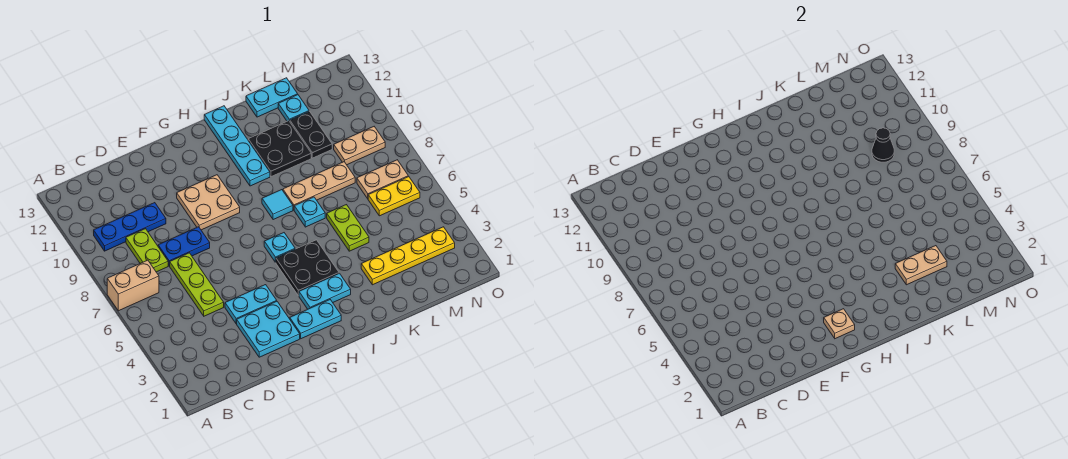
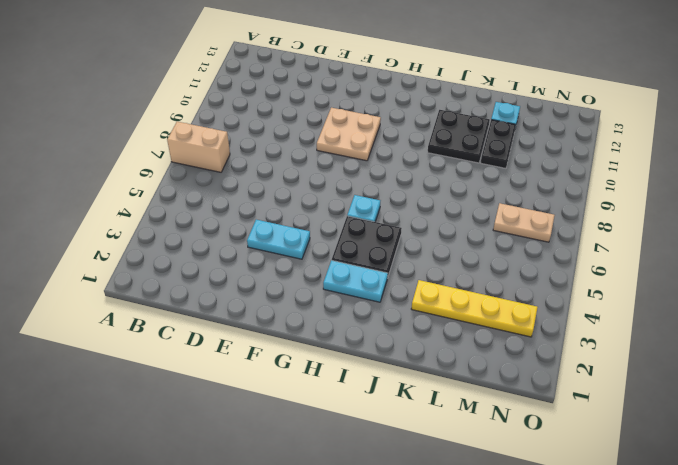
none -> blue plate B10:D10 level 1
none -> lime plate C8:C9 level 1
none -> lime plate D5:D7 level 1

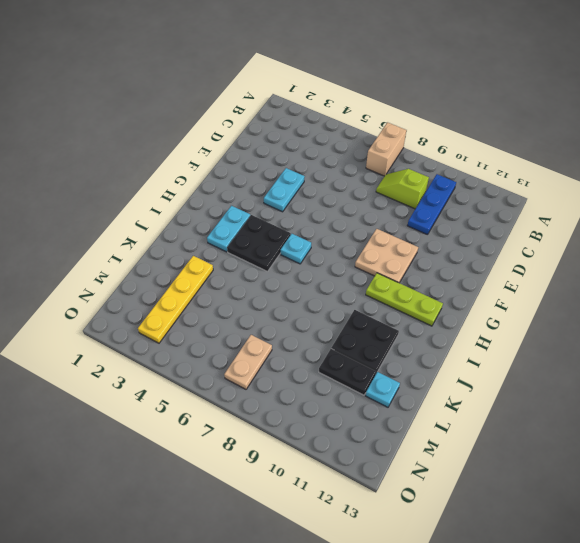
lime slope C8:C9 level 1 top 9 -> lime plate C8:C9 level 1
lime plate H10:H12 level 1 -> lime plate D5:D7 level 1
none -> blue plate D8:E8 level 1
none -> cyan plate E2:F3 level 1
none -> cyan plate G2:H2 level 1

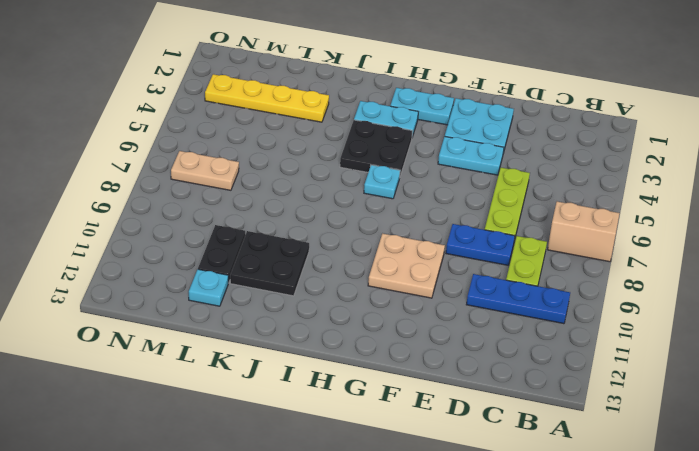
none -> cyan tile I8 level 1
none -> cyan plate I10:I13 level 1
none -> cyan plate J7 level 1

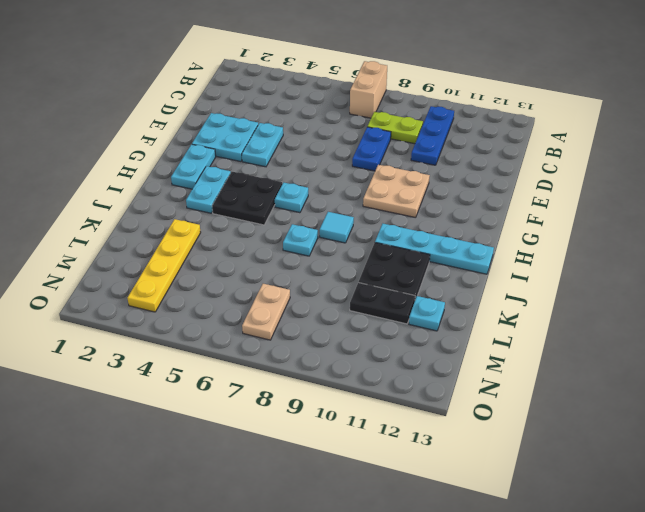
none -> lime plate D5:D7 level 1
none -> tan plate J8:L8 level 1
none -> lime plate K5:K6 level 1

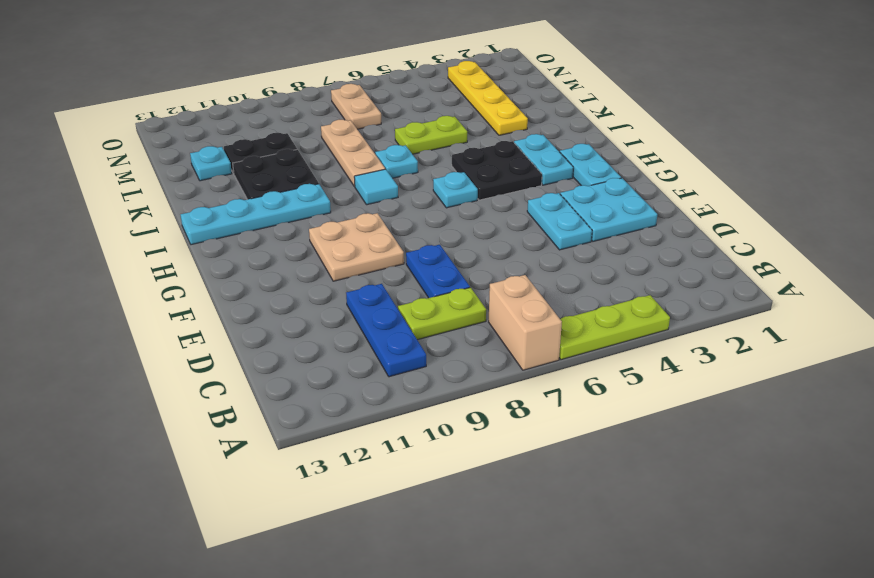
lime plate A4:A6 level 1 -> lime plate D5:D7 level 1
none -> cyan plate K13:L13 level 1
none -> yellow plate M6:N6 level 1
none -> tan plate M9:N9 level 1

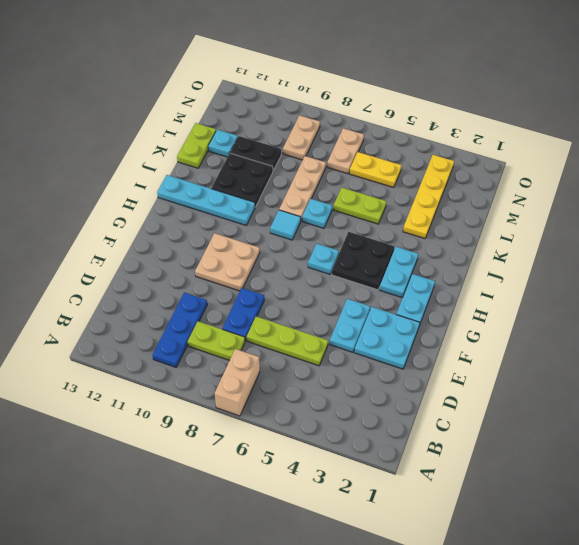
lime plate K13:L13 level 1 -> cyan plate K13:L13 level 1
yellow plate M5:M6 level 1 -> yellow plate M6:N6 level 1
none -> tan plate G2 level 2
none -> tan plate K3:L3 level 2
none -> black cone M9 level 2

